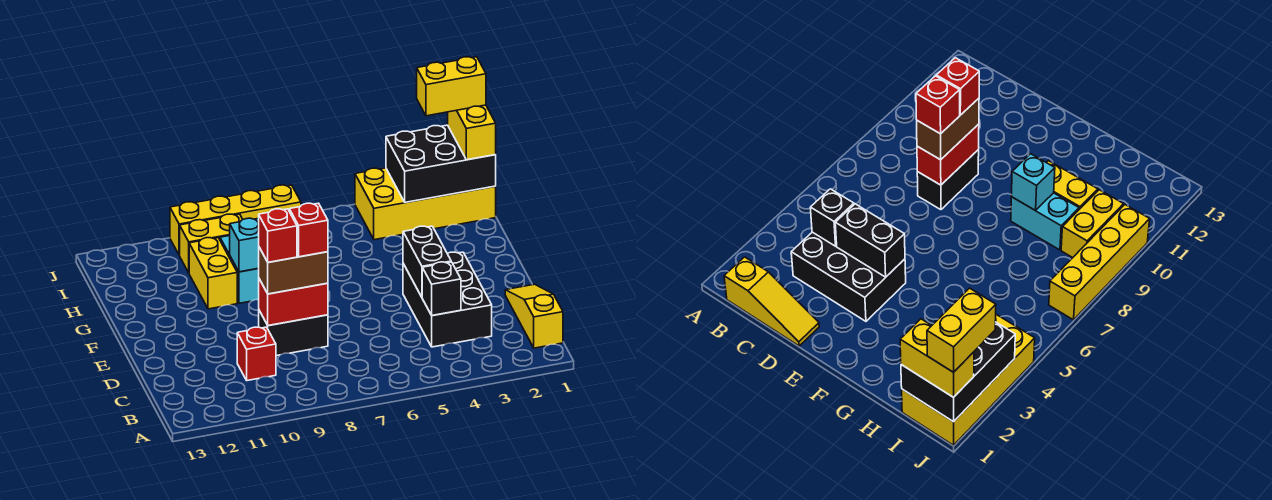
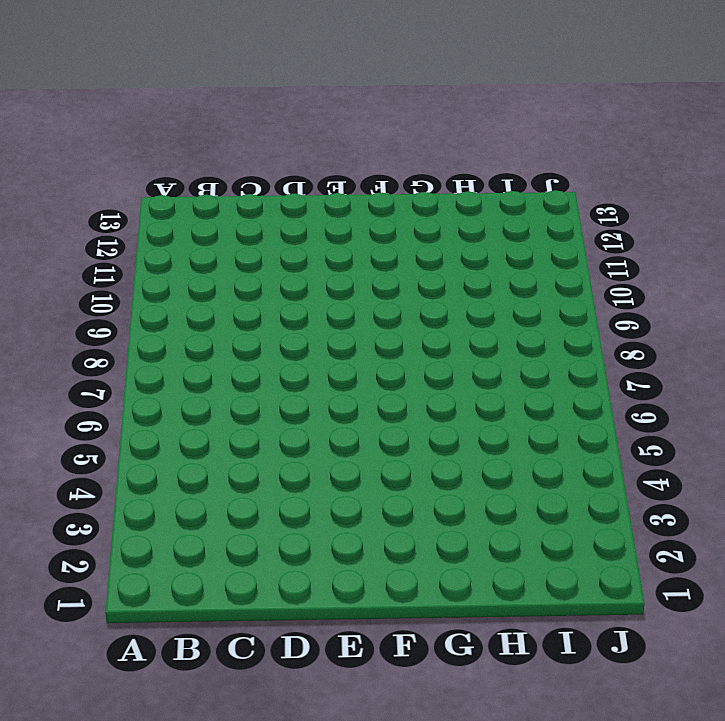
none -> yellow slope B1:D1 level 1 top B
none -> black brick C3:E4 level 1
none -> red brick C10 level 1

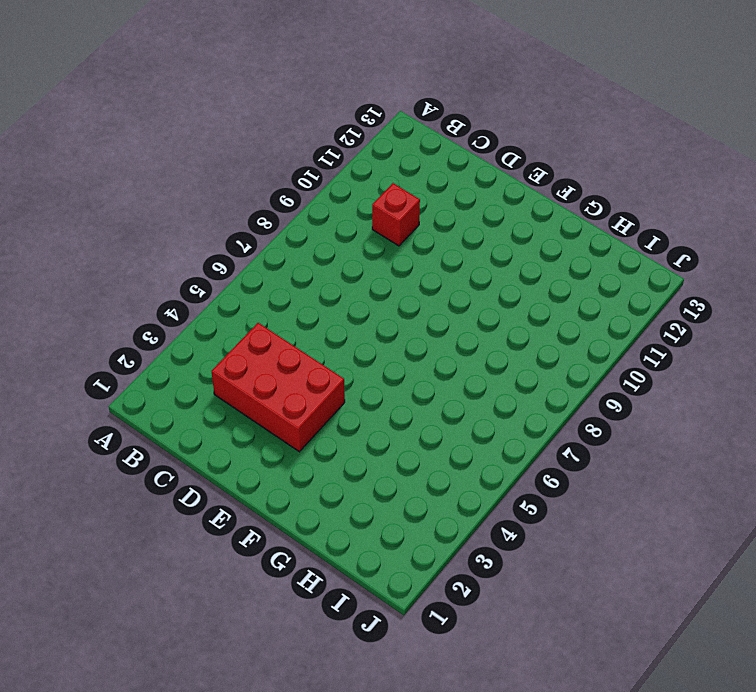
red brick C3:E4 level 1 -> black brick C3:E4 level 1
none -> yellow slope B1:D1 level 1 top B
none -> black brick D8:D9 level 1
none -> cyan brick G9:H9 level 1

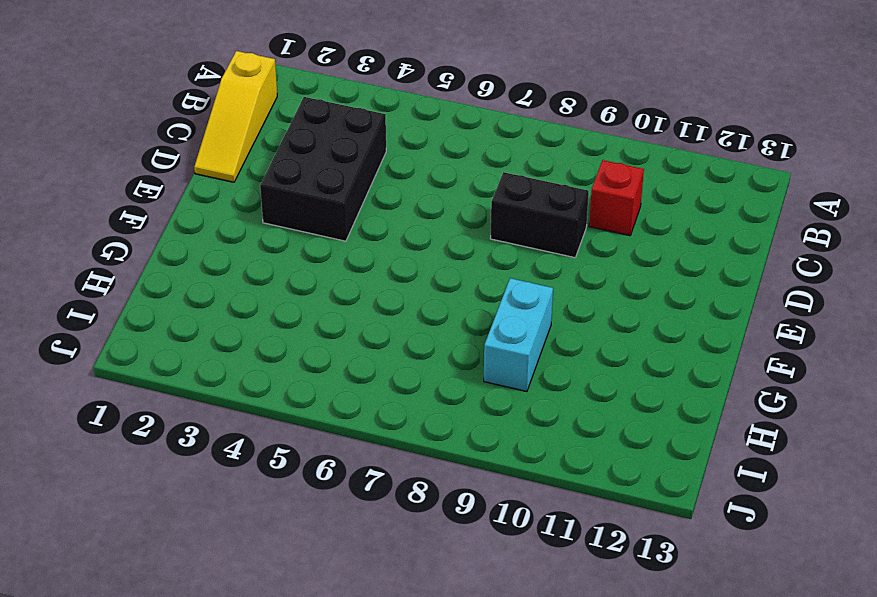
none -> yellow brick G10:H10 level 1
none -> yellow brick I1:J4 level 1
none -> yellow brick I9:I10 level 1

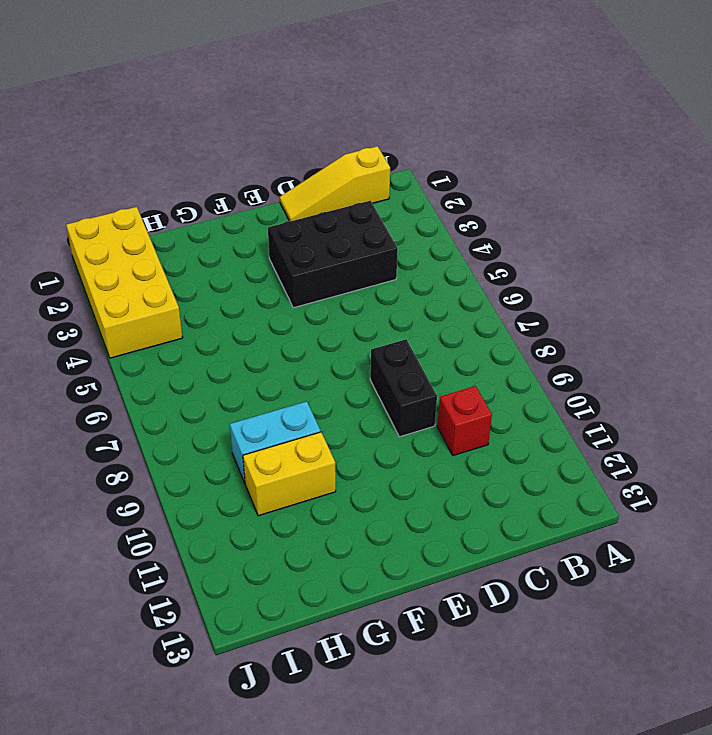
none -> yellow brick I9:I10 level 1
none -> yellow brick J7:J10 level 1
none -> black brick C4 level 2

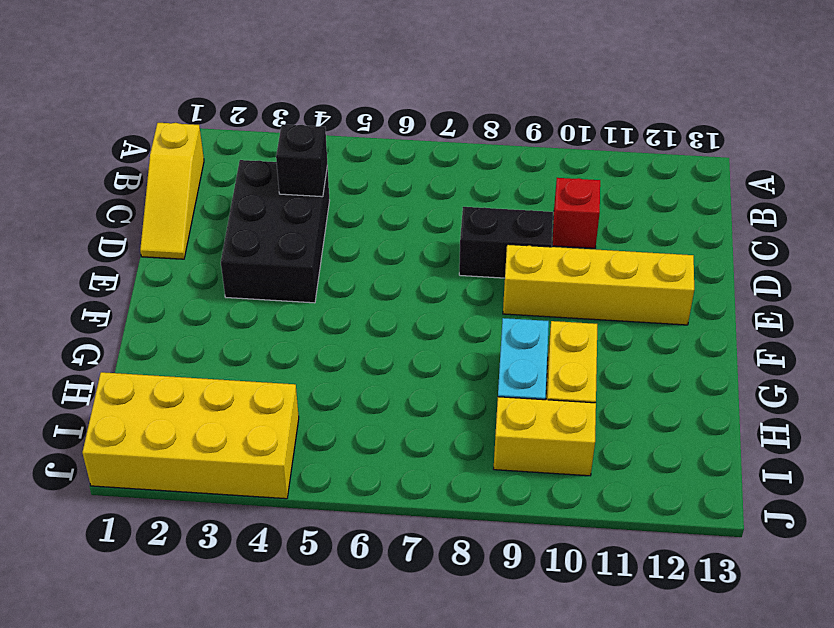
yellow brick E9:E12 level 1 -> yellow brick J7:J10 level 1
none -> black brick D4:E4 level 2
none -> red brick D8:D9 level 2
none -> cyan brick G9 level 2

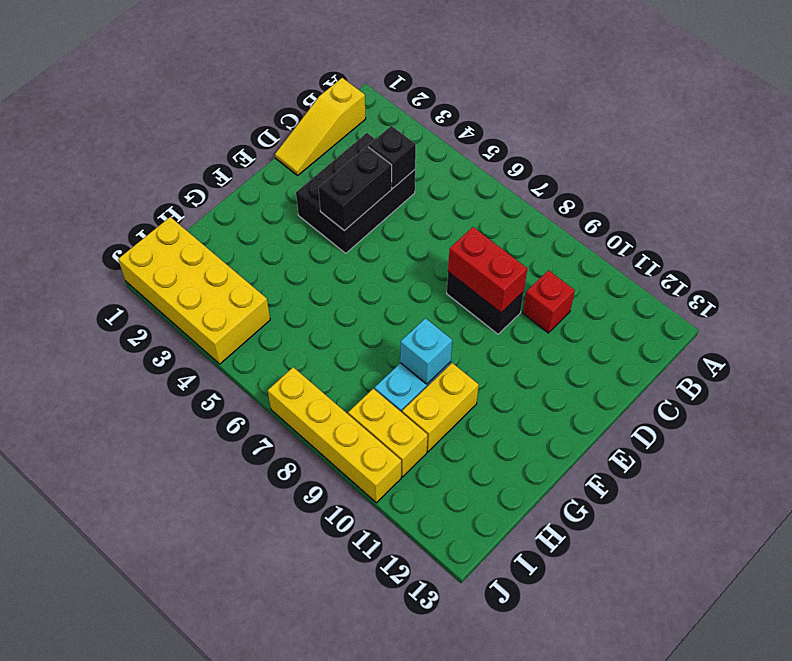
none -> black brick I1:J3 level 2
none -> brown brick D8:D9 level 3
none -> yellow brick I1:J1 level 3

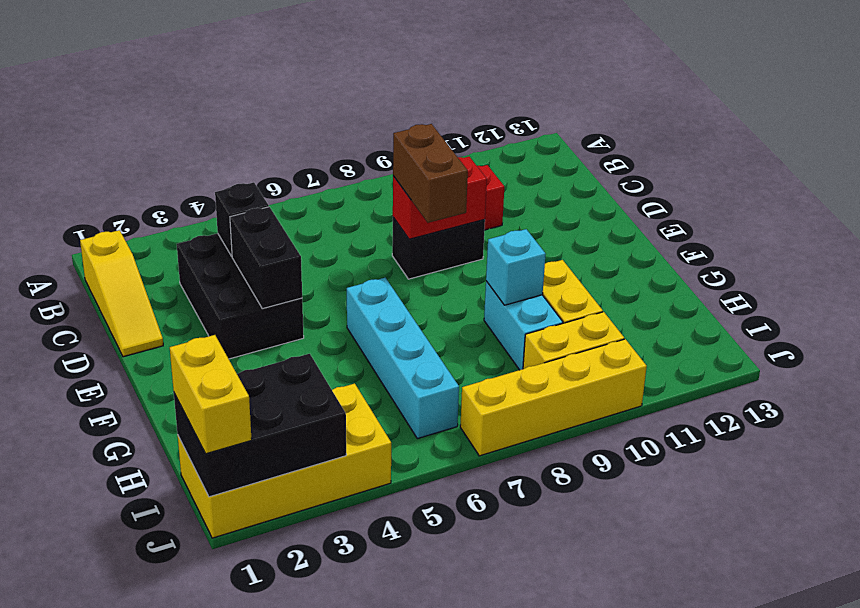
brown brick D8:E8 level 3 -> brown brick D8:D9 level 3
cyan brick F6:I6 level 1 -> none
none -> red brick D8 level 4
none -> red brick D9 level 4
none -> yellow brick J1:J2 level 4

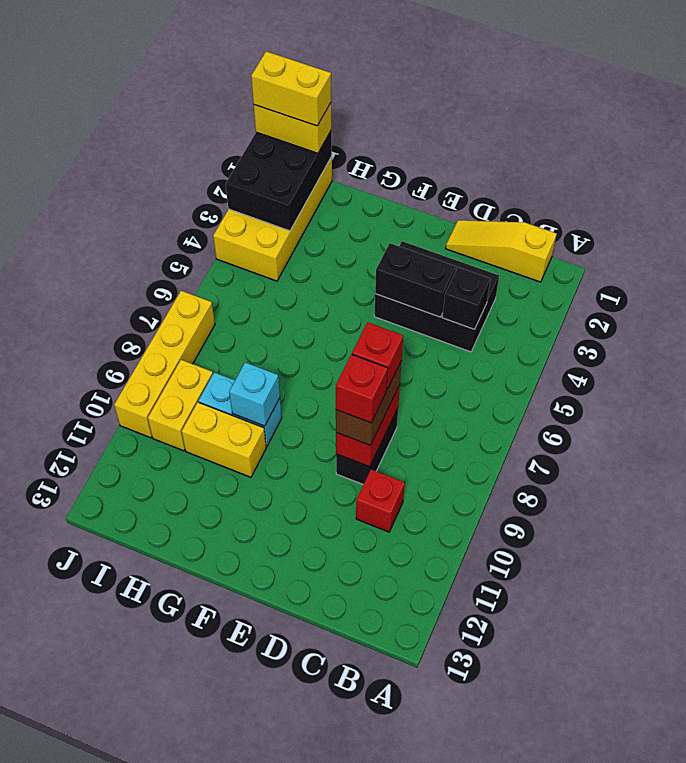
yellow brick I1:J1 level 4 -> yellow brick J1:J2 level 4

